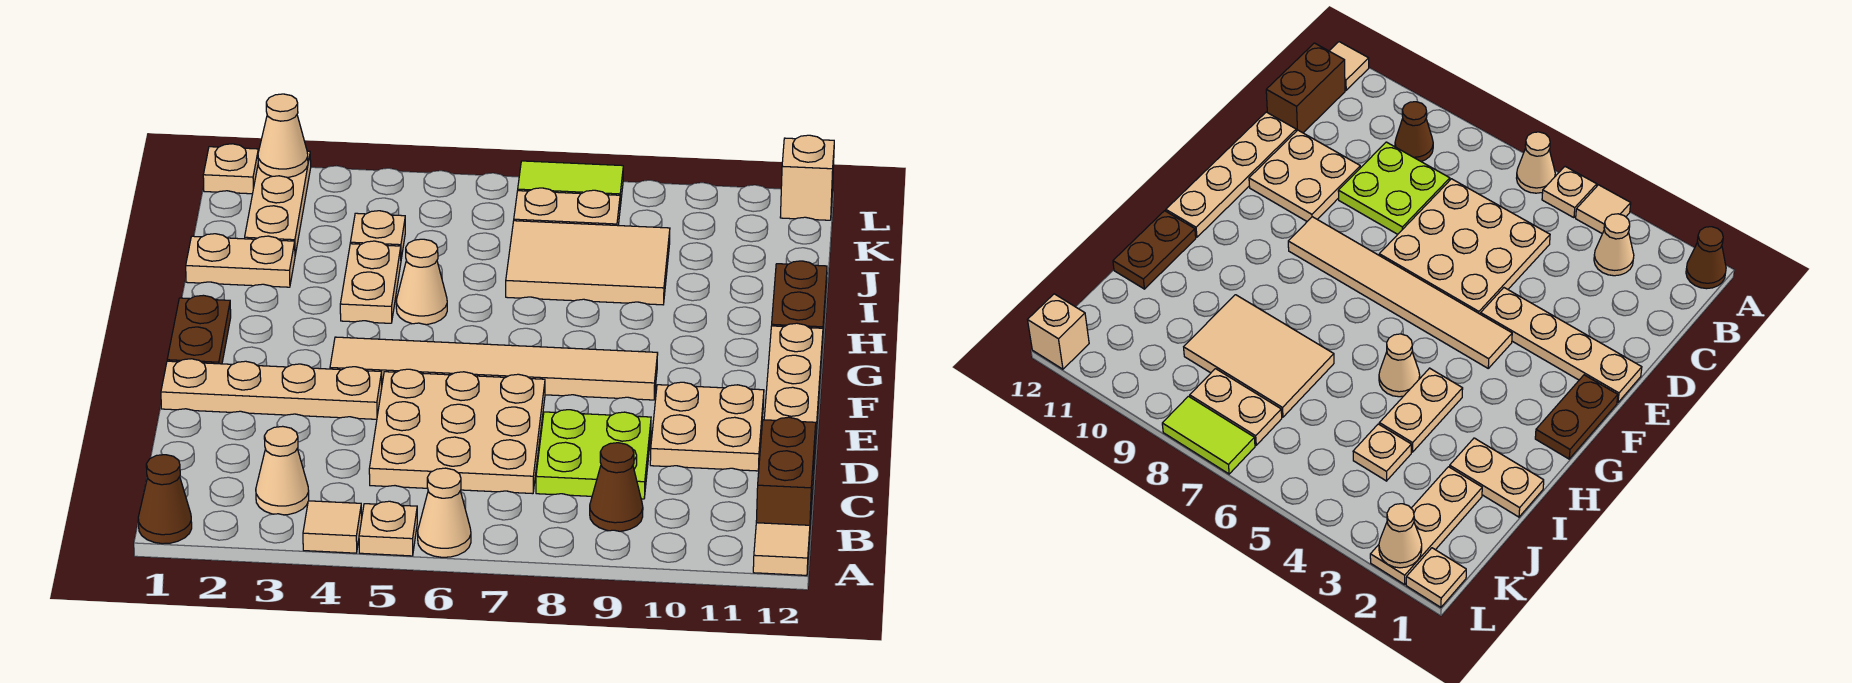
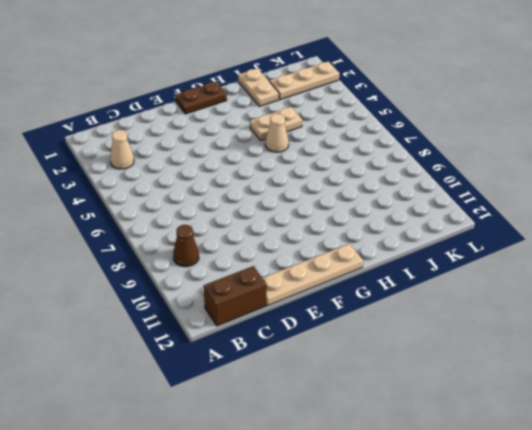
none -> brown cone A1 level 1
none -> tan tile A4 level 1
none -> tan plate A5 level 1

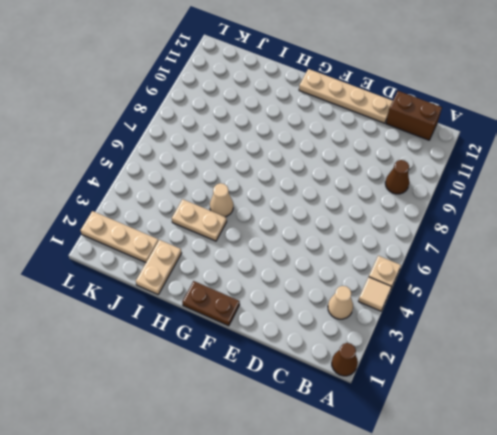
none -> tan cone A6 level 1
none -> tan tile A12 level 1
none -> tan plate C5:E7 level 1

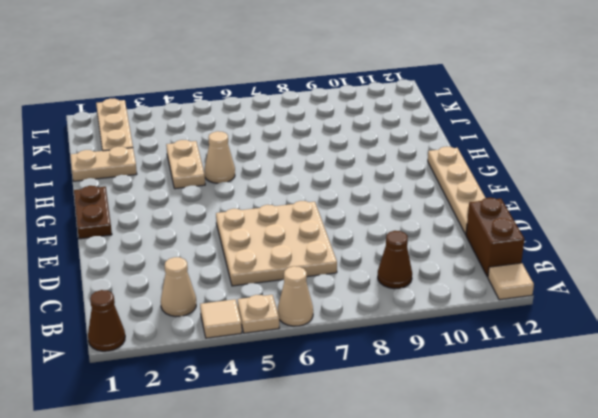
none -> lime plate C8:D9 level 1
none -> tan plate D10:E11 level 1
none -> tan plate E1:E4 level 1

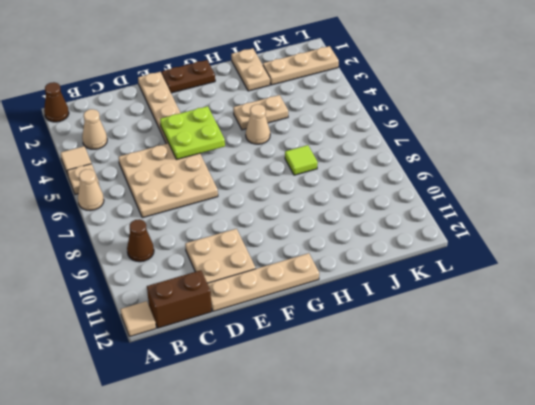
lime plate E4:F5 level 2 -> lime plate C8:D9 level 1
lime tile I7 level 1 -> tan tile I7:J9 level 1
none -> tan tile F4:F9 level 1
none -> brown plate H12:I12 level 1
none -> tan plate J4 level 1

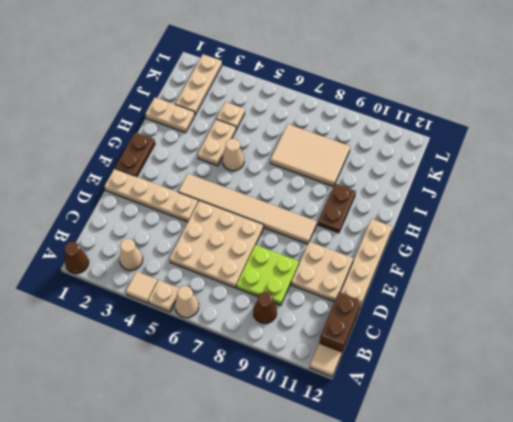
brown plate G10:H10 level 1 -> brown plate H12:I12 level 1
none -> tan plate K7:K8 level 1
none -> tan plate L1 level 1
none -> lime tile L7:L8 level 1

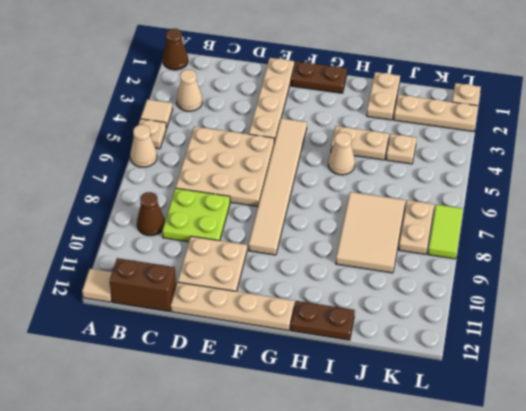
none -> tan brick L12 level 1
none -> tan cone L2 level 2

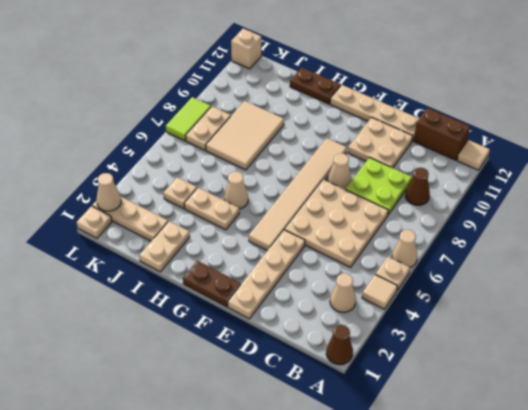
tan cone E8 level 1 -> none

